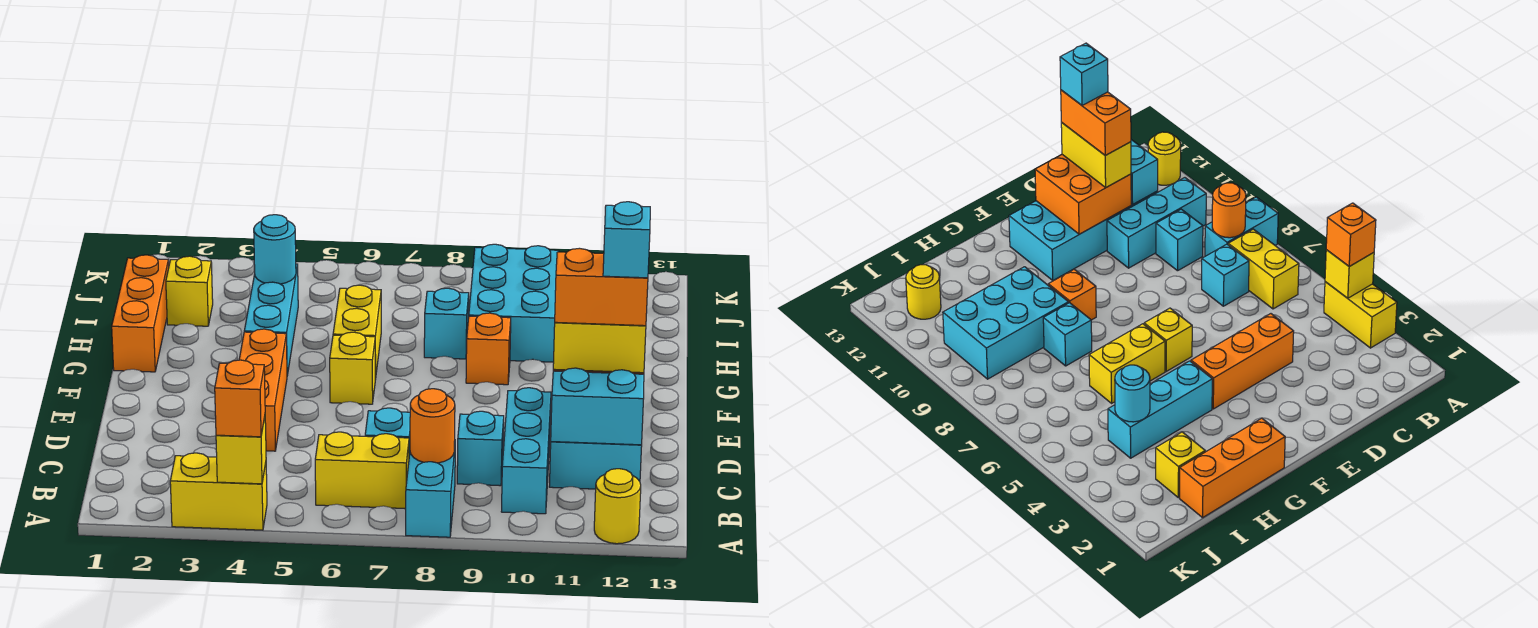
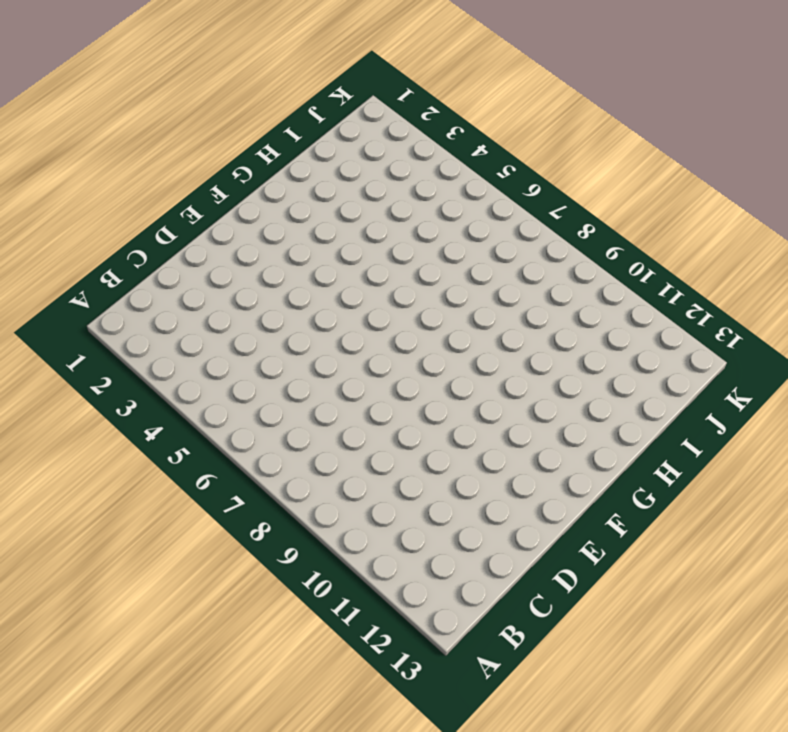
none -> yellow brick A3:A4 level 1
none -> cyan brick A8:B8 level 1
none -> yellow round brick A12 level 1

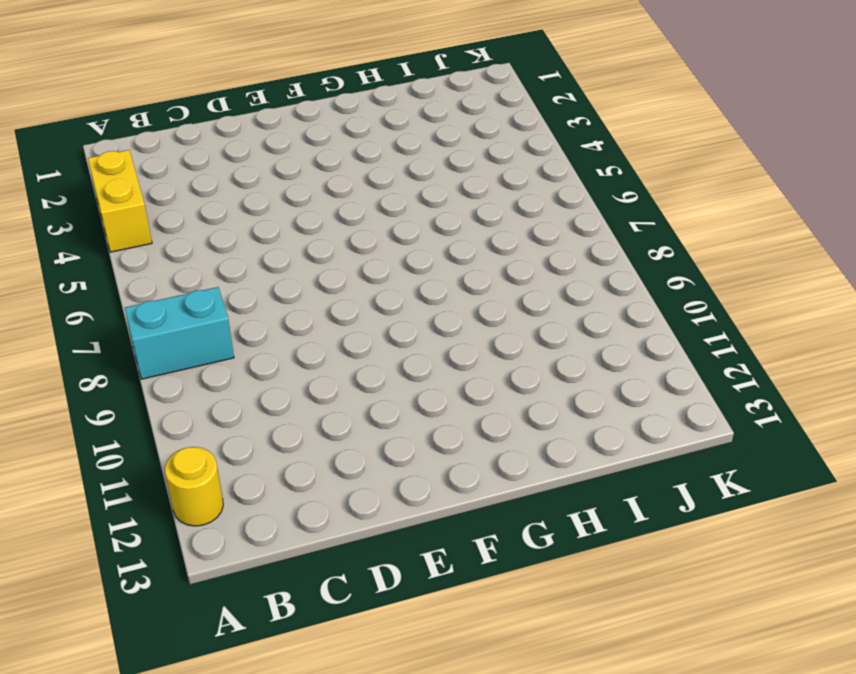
none -> yellow brick B6:B7 level 1
none -> cyan brick B10:D10 level 1
none -> cyan brick C7 level 1

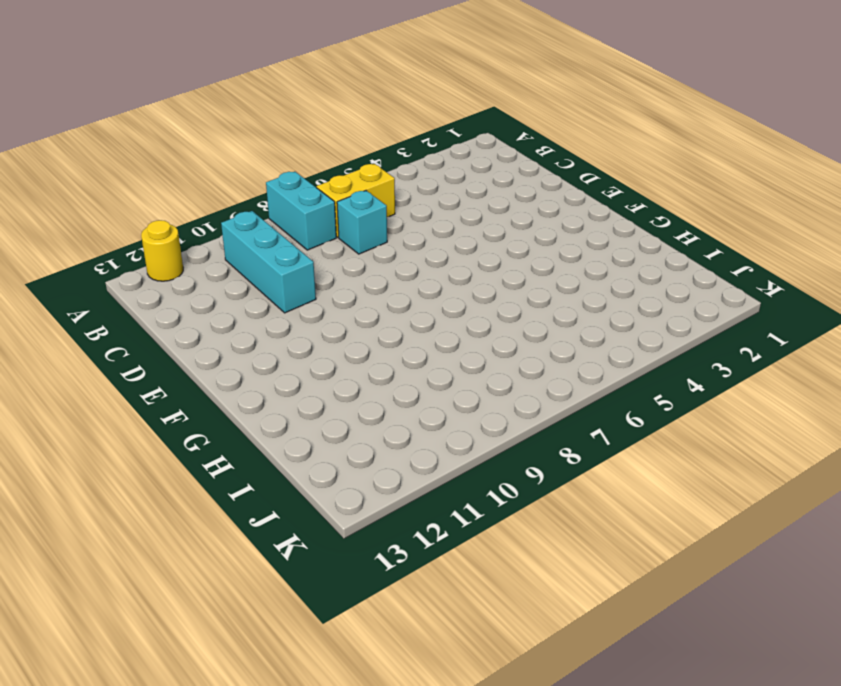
none -> yellow brick A3:A4 level 1
none -> cyan brick C9 level 1
none -> cyan brick C11:F12 level 1

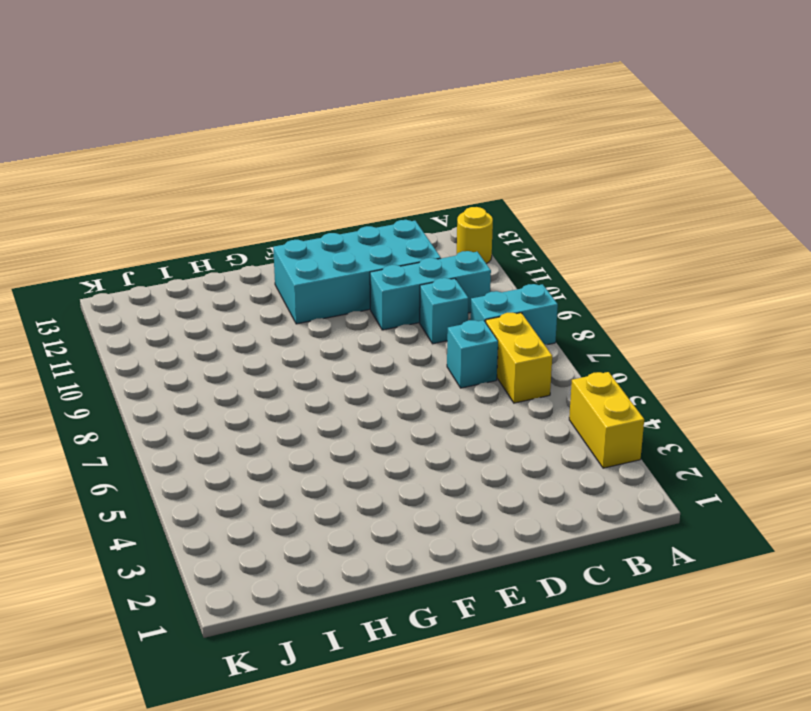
none -> orange brick D4:F4 level 1
none -> yellow brick F6 level 1
none -> orange brick G1:I1 level 1

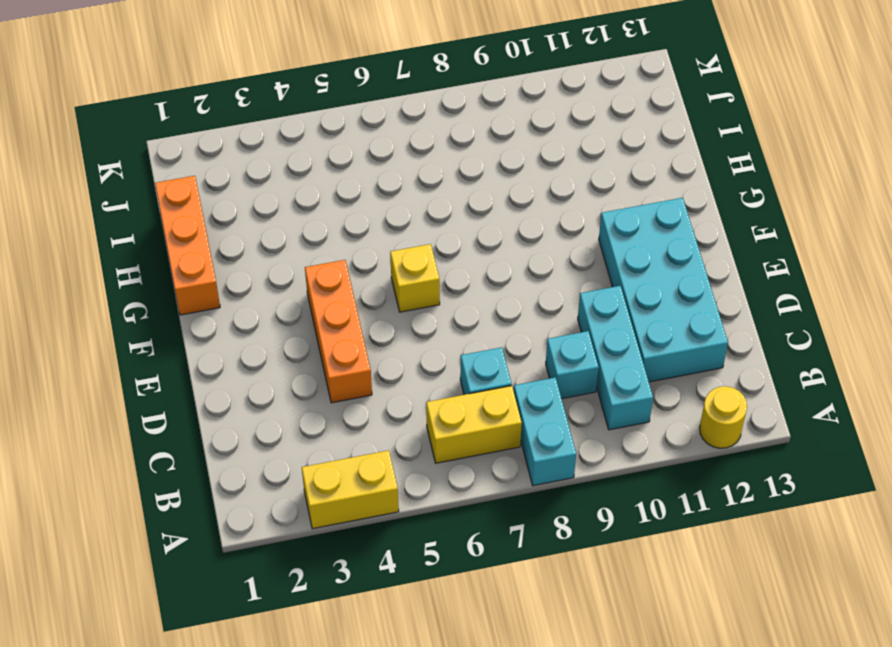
none -> cyan brick G4:I4 level 1
none -> yellow brick G6:H6 level 1
none -> orange brick G9 level 1

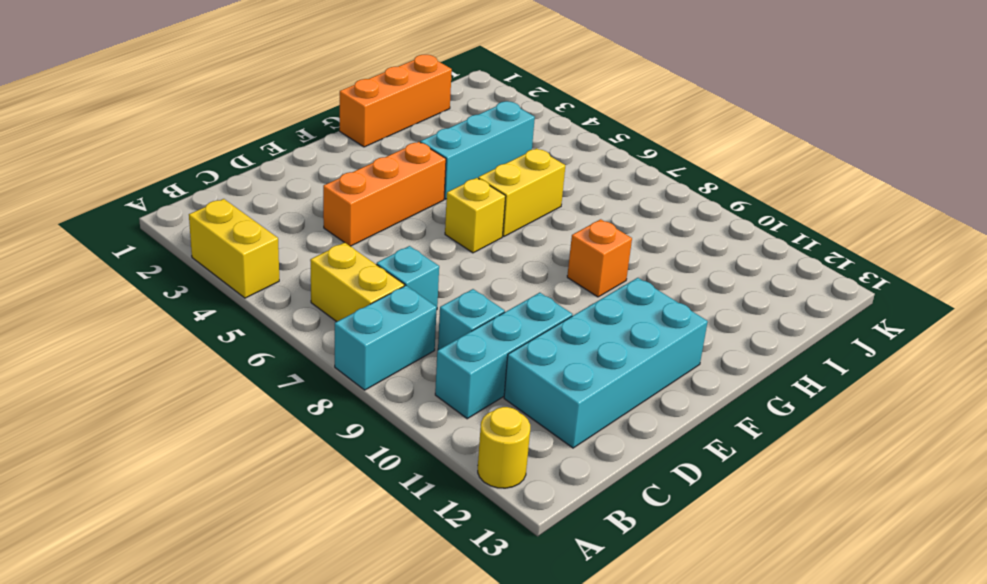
none -> cyan brick H8 level 1
none -> cyan brick H9:J10 level 1
none -> yellow brick I2 level 1

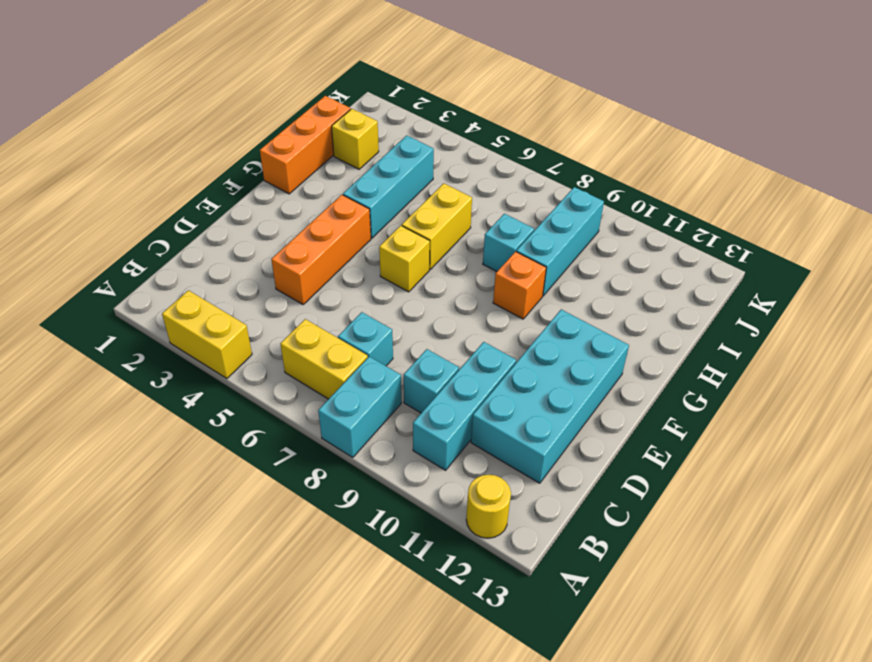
cyan brick H9:J9 level 1 -> cyan brick H9:J10 level 1
none -> yellow round brick J12 level 1
none -> yellow brick A4 level 2
none -> orange round brick B8 level 2

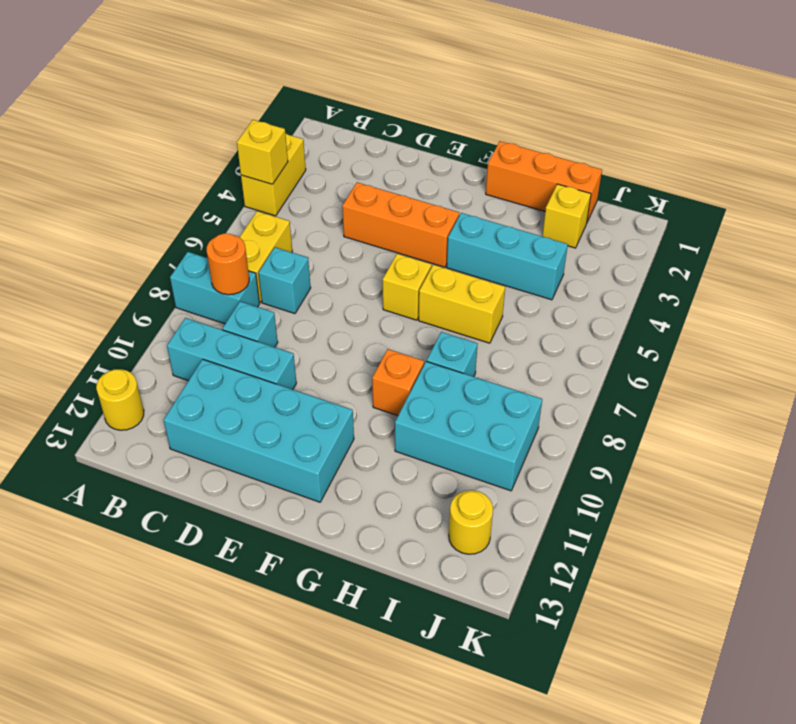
none -> cyan brick C11:C12 level 2
none -> orange brick D11:E12 level 2
none -> cyan round brick I4 level 2

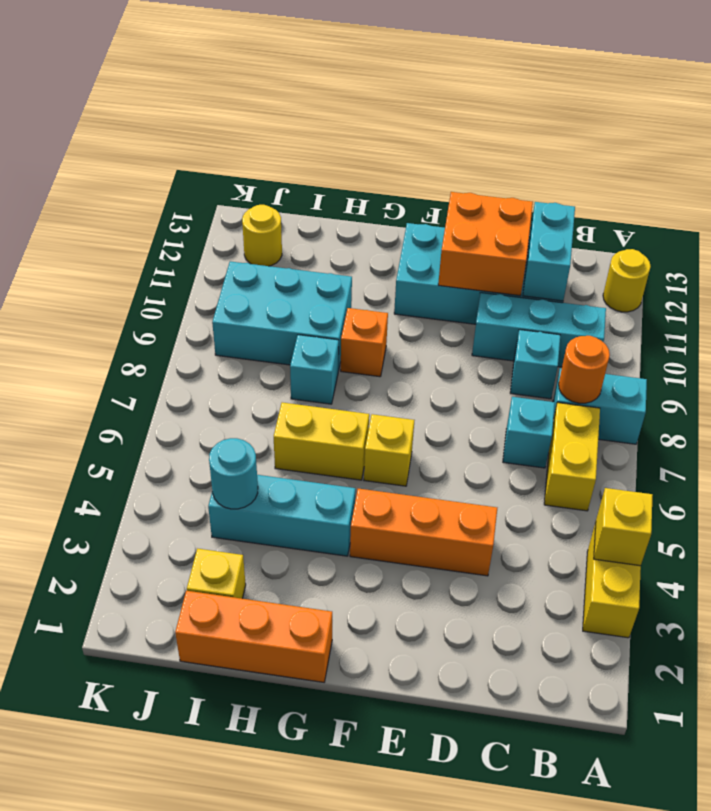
none -> orange brick A4 level 3
none -> yellow brick D11:D12 level 3
none -> orange brick D11:D12 level 4

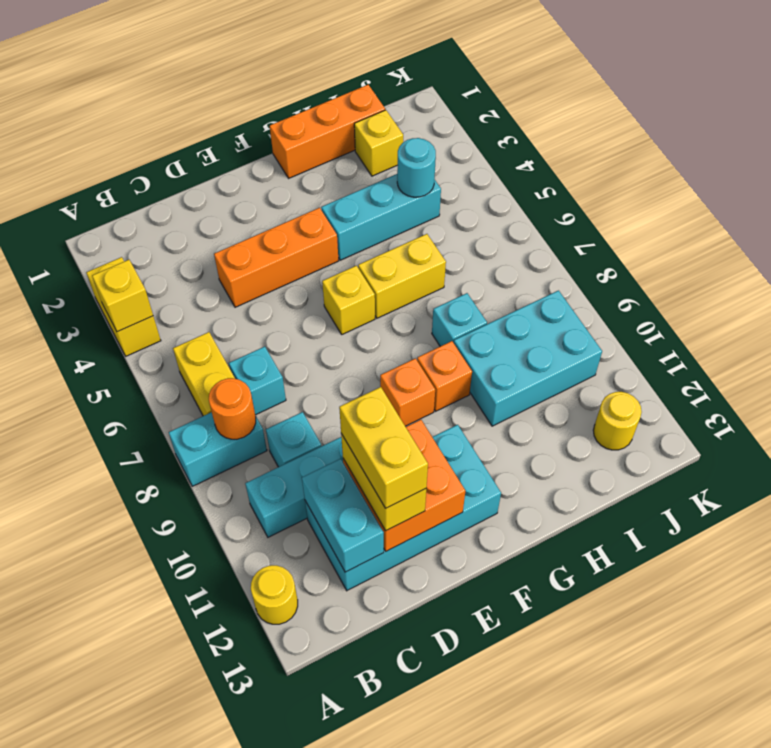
yellow brick D11:D12 level 4 -> orange brick D11:D12 level 4
orange brick F9 level 1 -> orange brick A4 level 3
none -> cyan brick D12 level 5

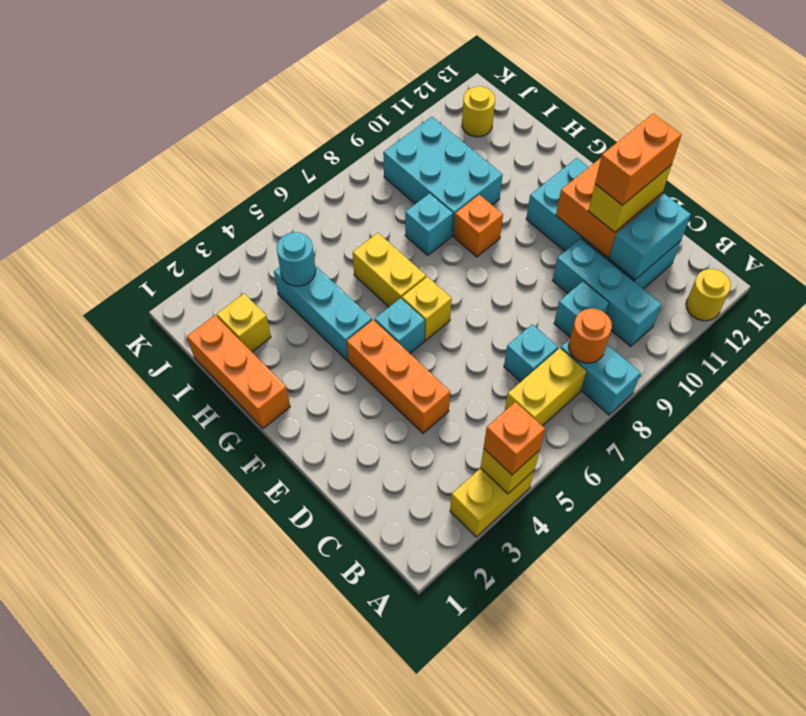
cyan brick F5 level 1 -> cyan brick D12 level 5

